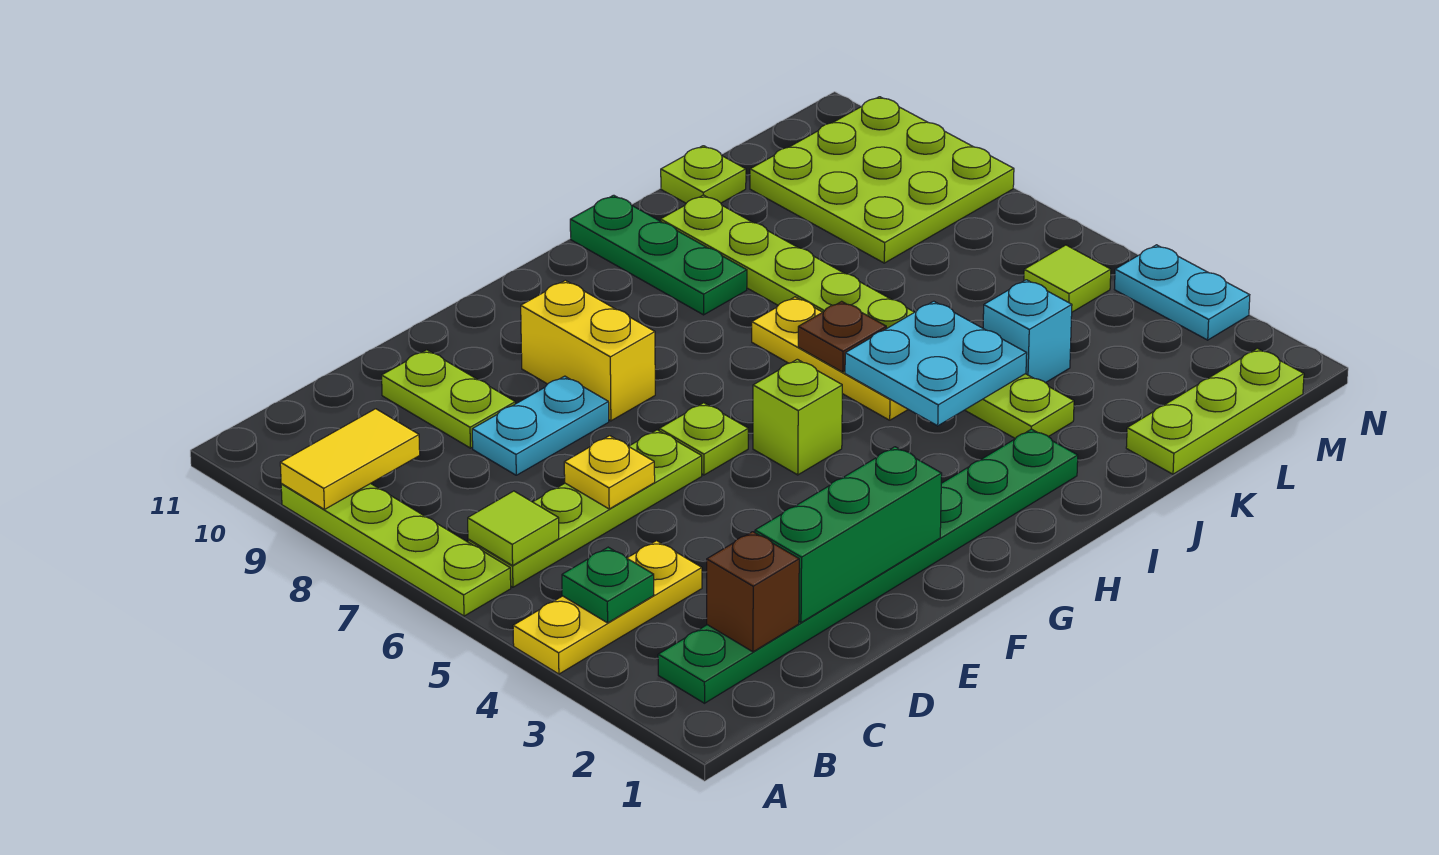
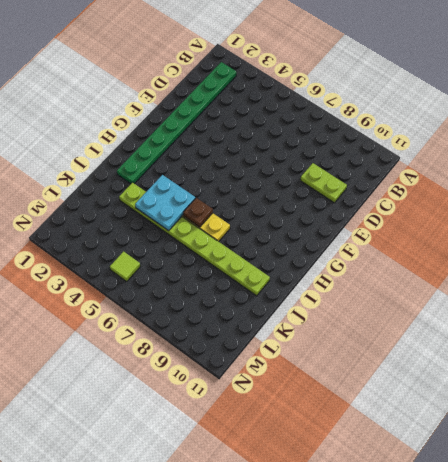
none -> yellow plate A4:C4 level 1
none -> lime plate A6:A9 level 1
none -> lime plate B6:E6 level 1

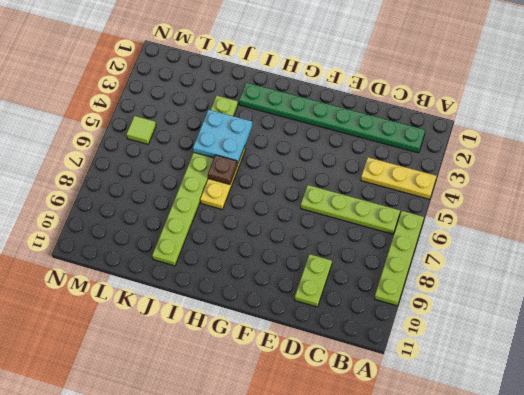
none -> cyan plate D8:E8 level 1
none -> lime plate F6 level 1
none -> yellow brick F8:F9 level 1

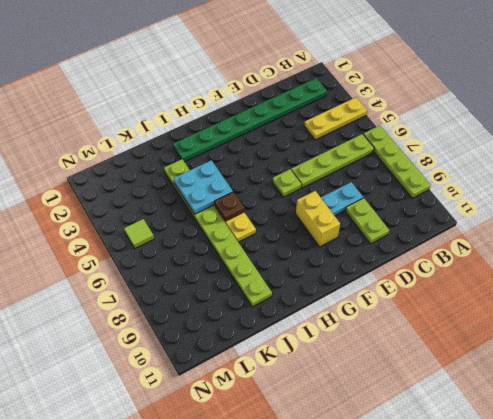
none -> lime brick G5 level 1
none -> green plate I9:I11 level 1
none -> lime plate K1:M1 level 1

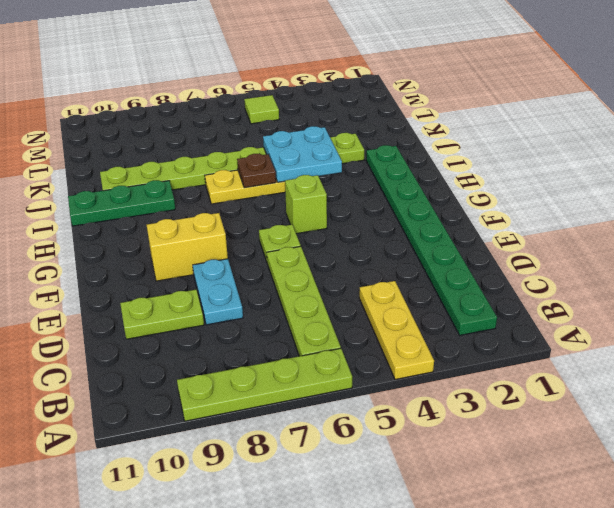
none -> lime plate K1:M1 level 1
none -> cyan brick K4 level 1
none -> lime plate K11 level 1

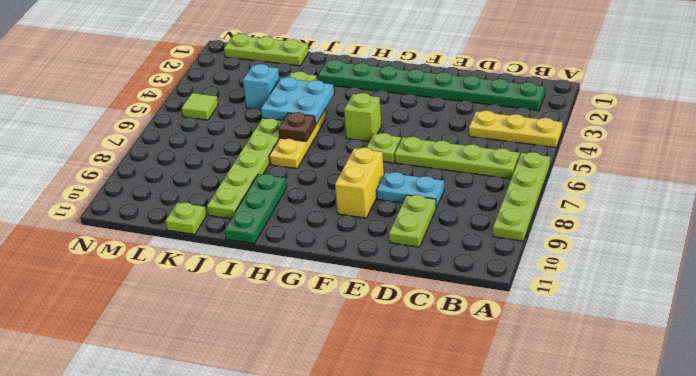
none -> lime plate L8:N10 level 1
none -> cyan plate N3:N4 level 1
none -> yellow tile A9:B9 level 2

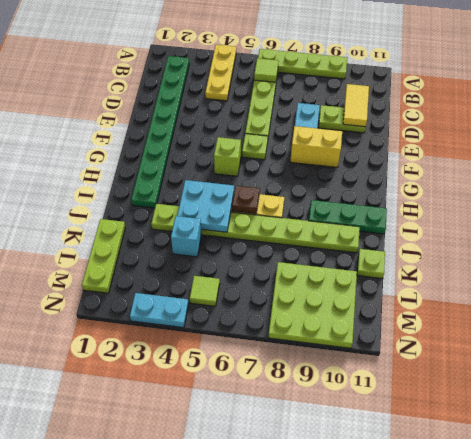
yellow tile C10:D10 level 2 -> yellow tile A9:B9 level 2
none -> green plate B4 level 2
none -> brown brick C2 level 2
none -> green brick D2:F2 level 2

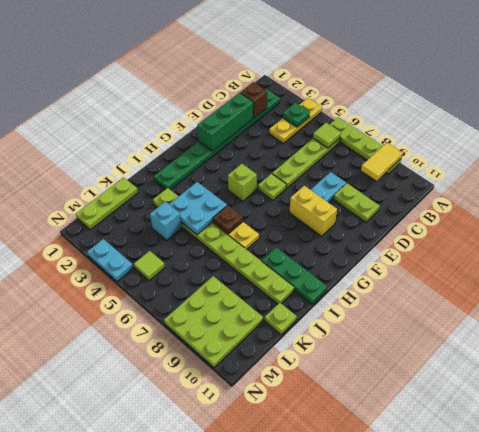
none -> yellow plate D6 level 2

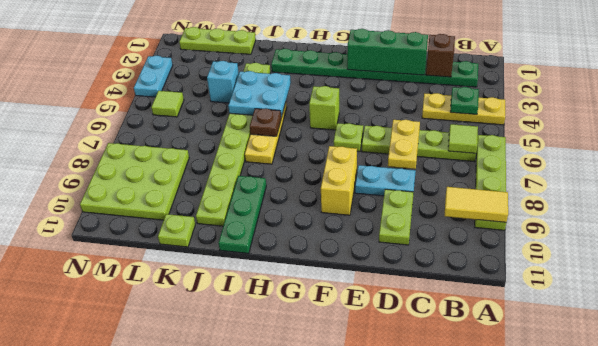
yellow plate D6:D7 level 2 -> yellow plate D6 level 2

